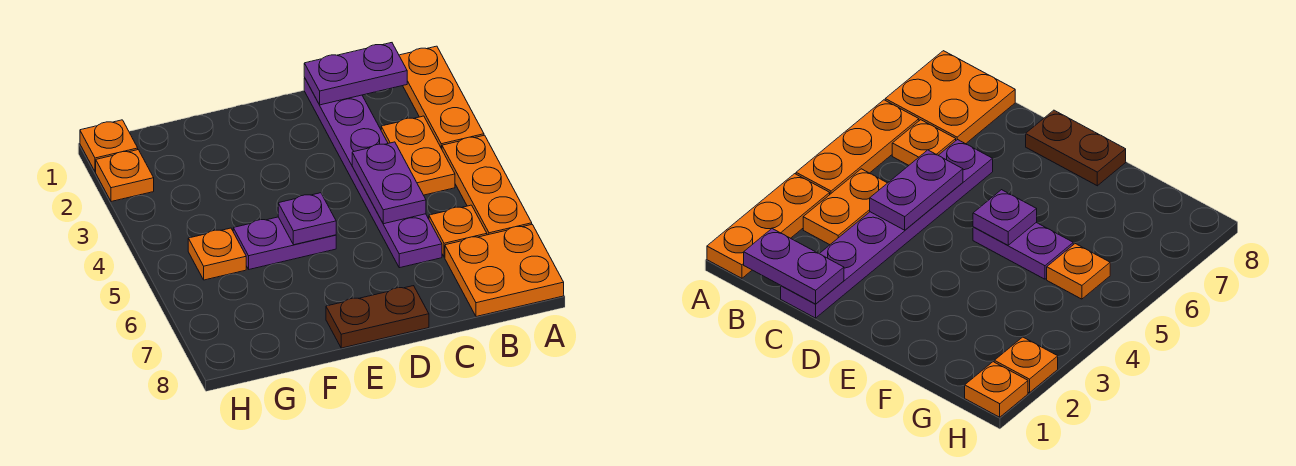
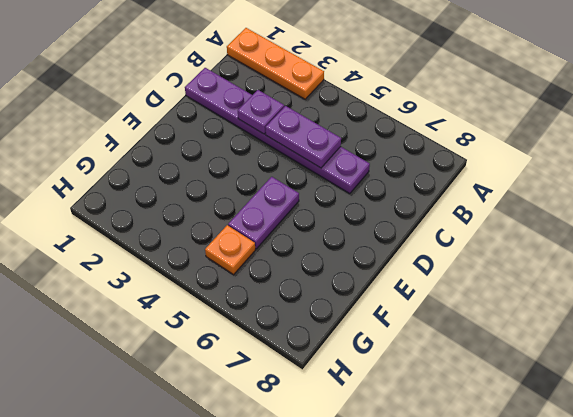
purple plate C3 level 2 -> purple plate E5 level 2
none -> orange plate A4:A6 level 1
none -> orange plate A7:B8 level 1
none -> orange plate B3:B4 level 1

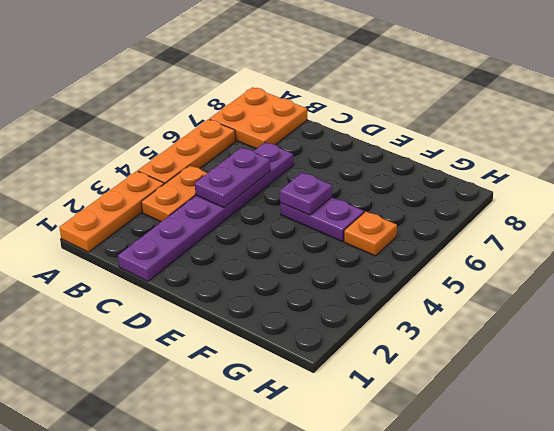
none -> orange plate B6 level 1
none -> brown plate D8:E8 level 1
none -> orange plate H1 level 1

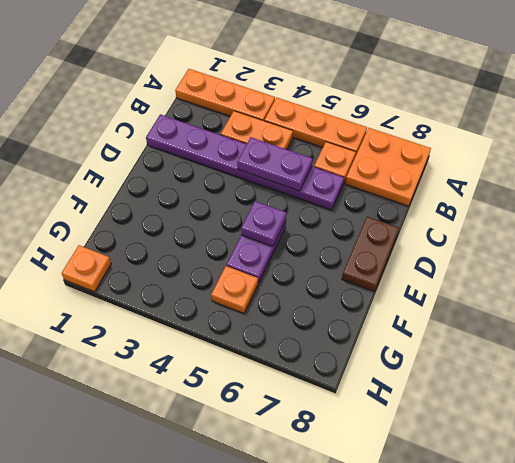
none -> orange plate H2 level 1
none -> purple plate B1:C1 level 2

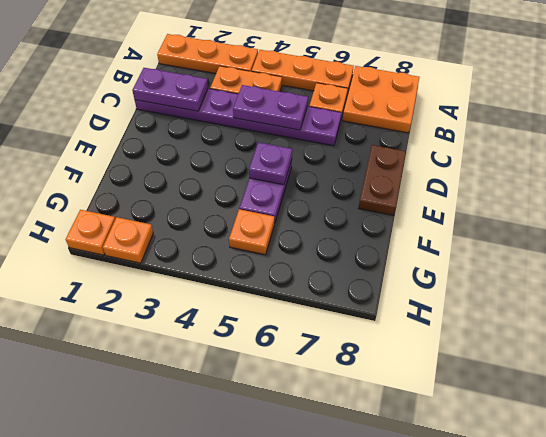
purple plate C1:C2 level 2 -> purple plate B1:C1 level 2

